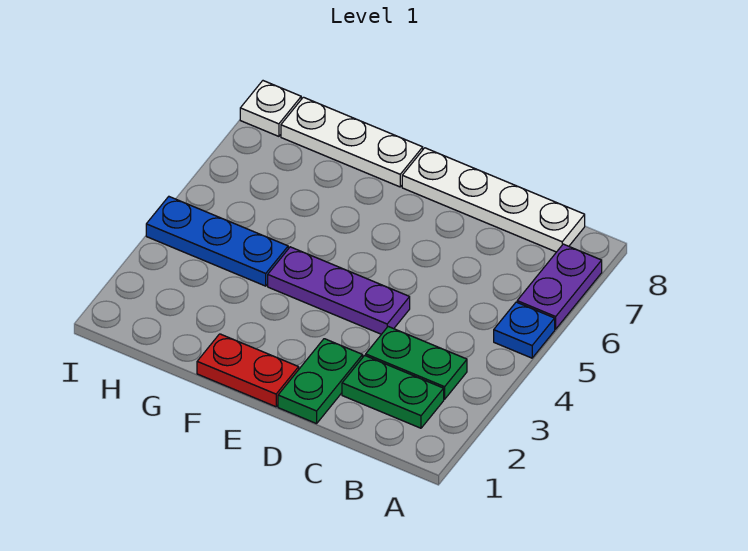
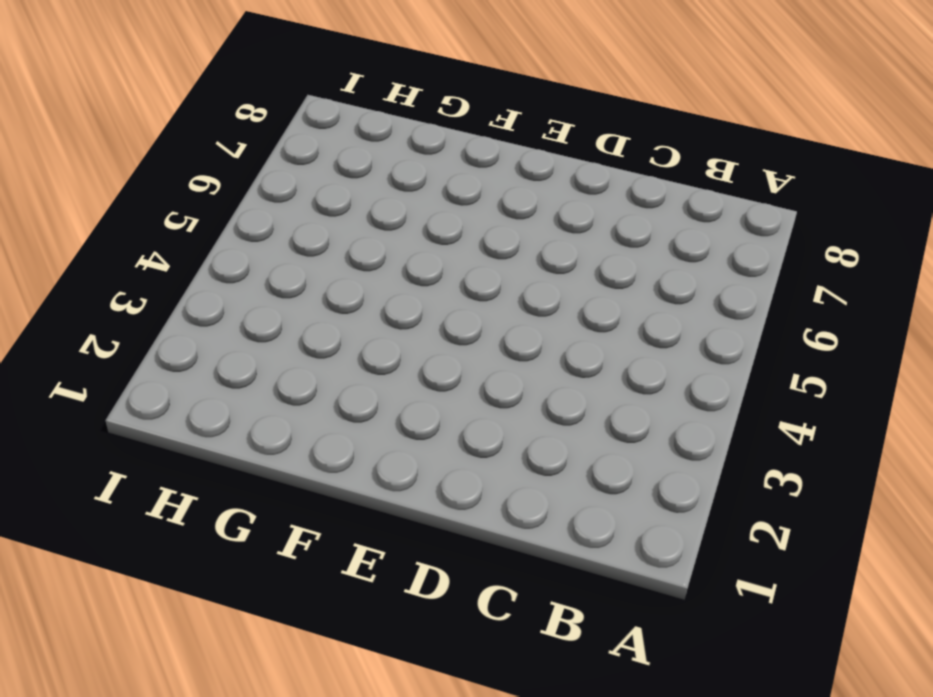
none -> blue plate A5 level 1
none -> purple plate A6:A7 level 1

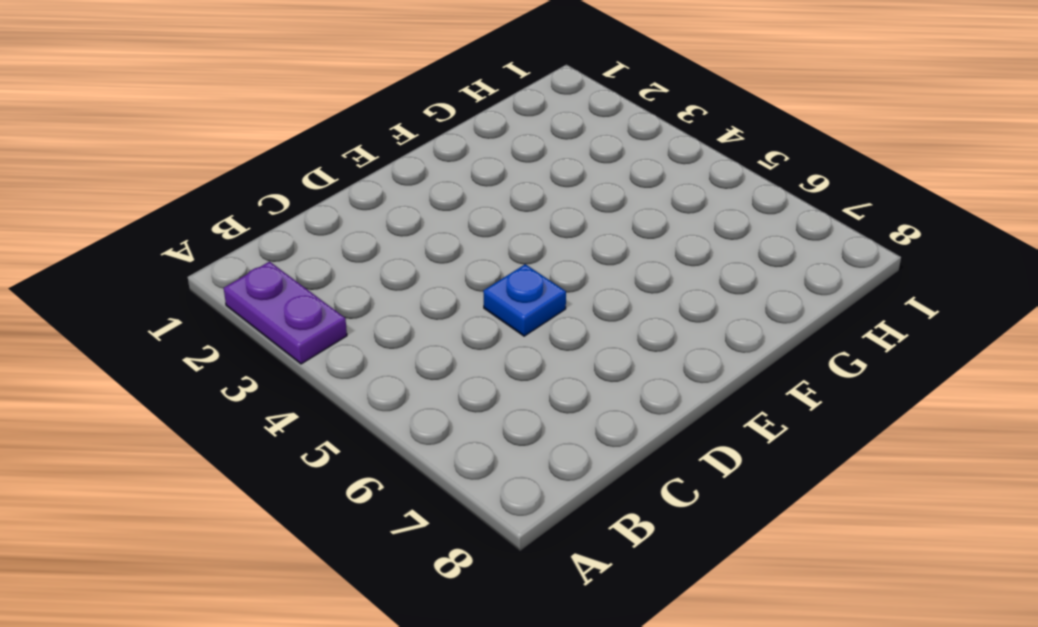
purple plate A2:A3 level 1 -> purple plate A6:A7 level 1
blue plate D5 level 1 -> blue plate A5 level 1
none -> green plate B2:C2 level 1
none -> green plate B3:C3 level 1

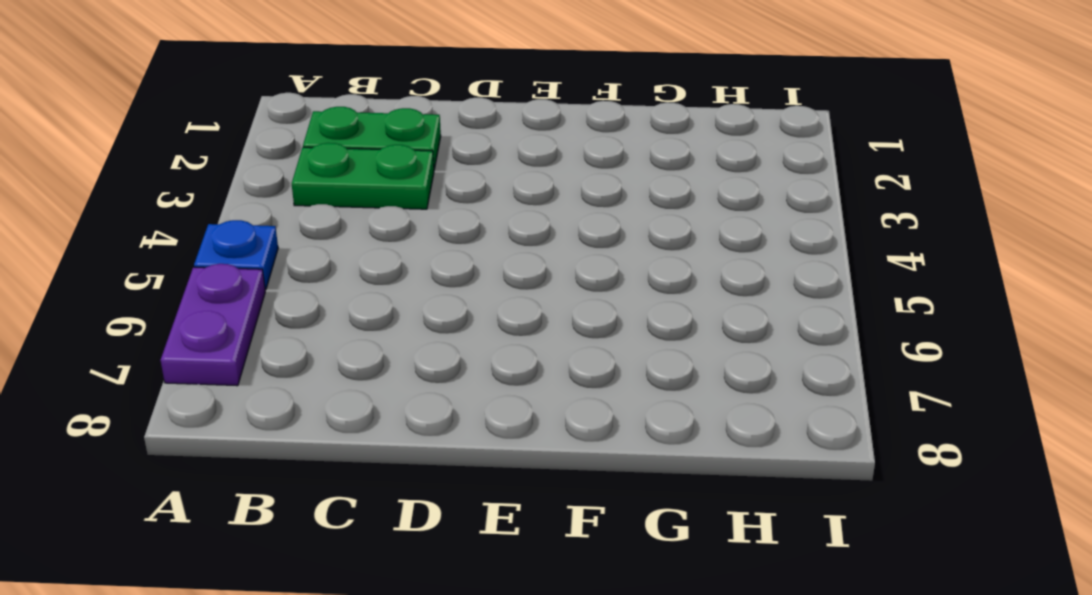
none -> white plate B8:E8 level 1
none -> green plate D1:D2 level 1

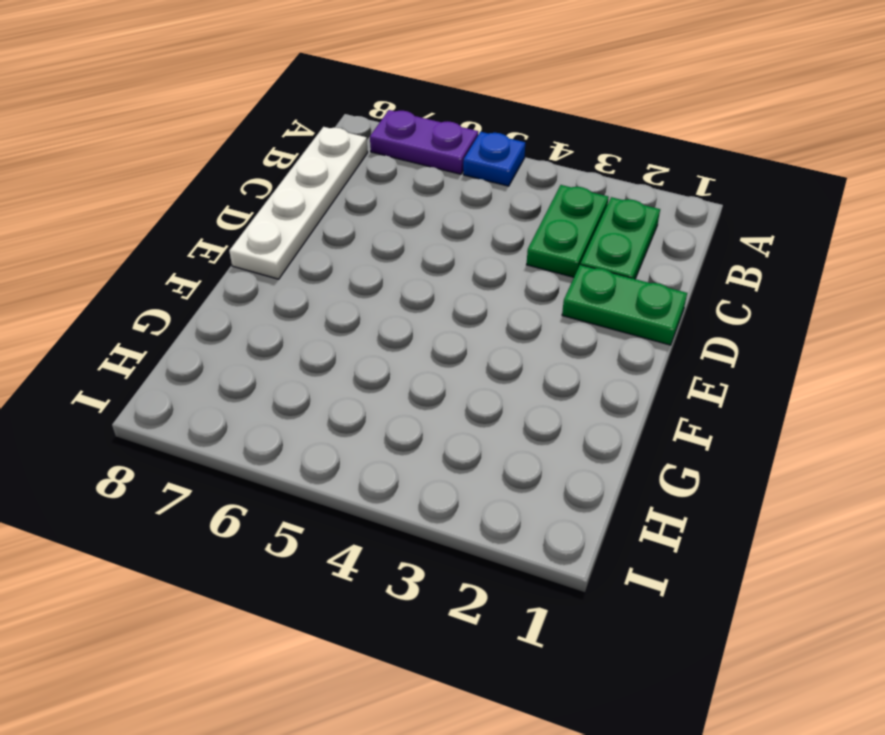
none -> purple plate D4:F4 level 1
none -> red plate E1:F1 level 1

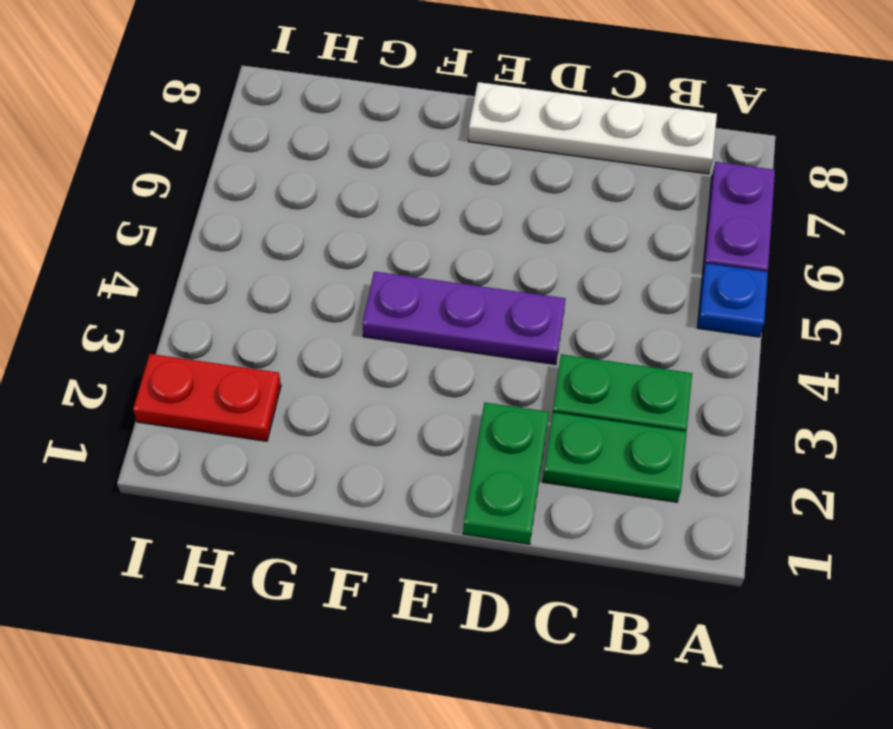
red plate H2:I2 level 1 -> red plate E1:F1 level 1
none -> white plate F8:H8 level 1
none -> blue plate G4:I4 level 1

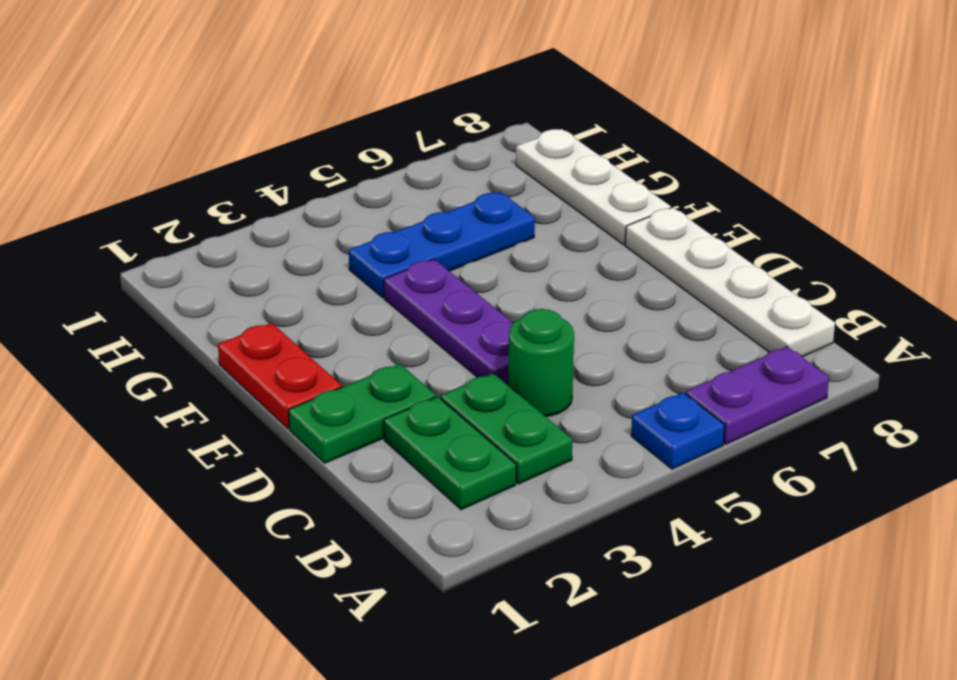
green round brick C4 level 1 -> none
blue plate G4:G6 level 1 -> blue plate G4:I4 level 1
none -> white plate I8 level 1

